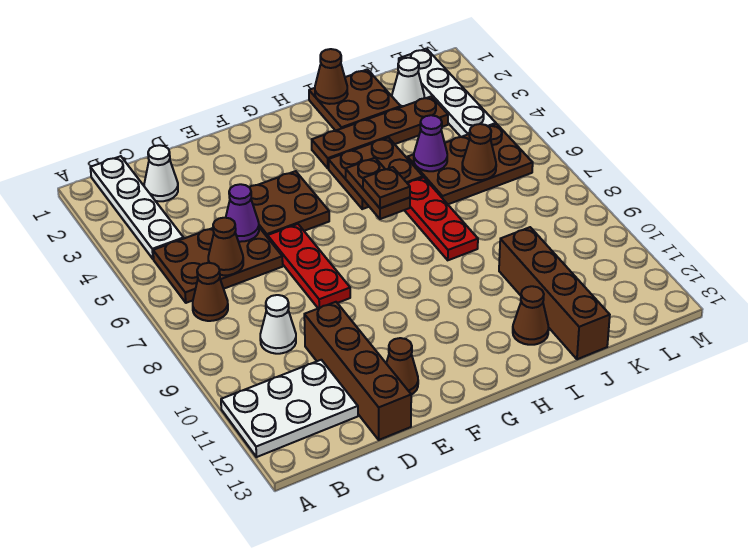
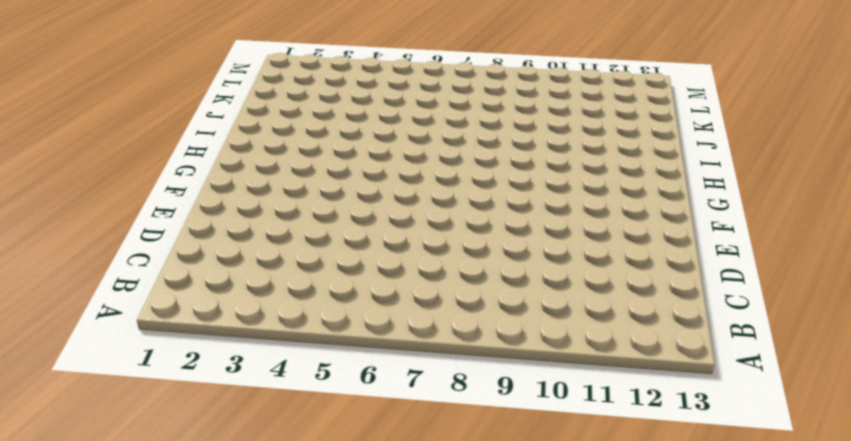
none -> white plate A11:C12 level 1
none -> white plate B1:B4 level 1
none -> brown plate B5:D6 level 1

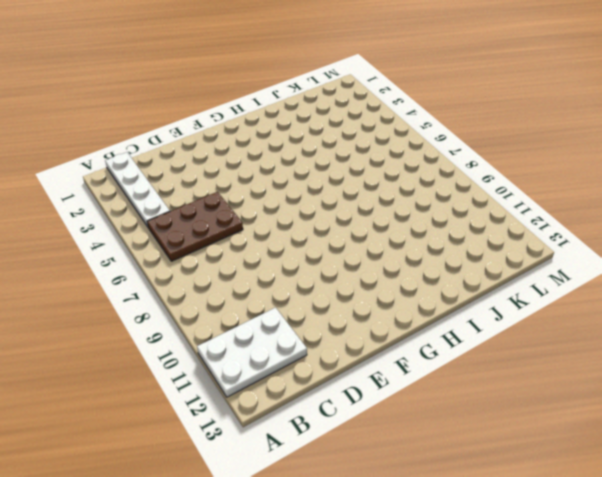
none -> brown cone B7 level 1
none -> white cone C2 level 1
none -> white cone C9 level 1

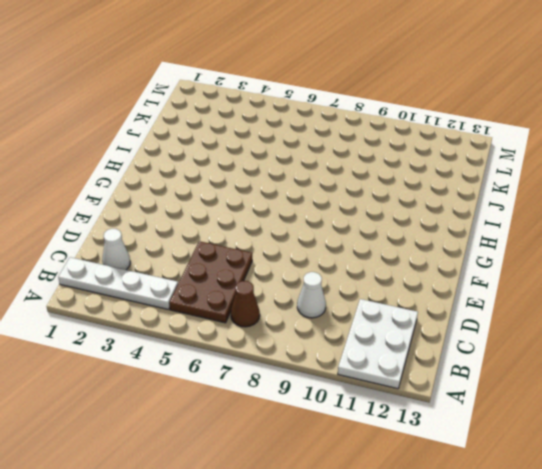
none -> brown brick D10:D13 level 1
none -> brown plate E4:F5 level 1
none -> red plate E6:E8 level 1

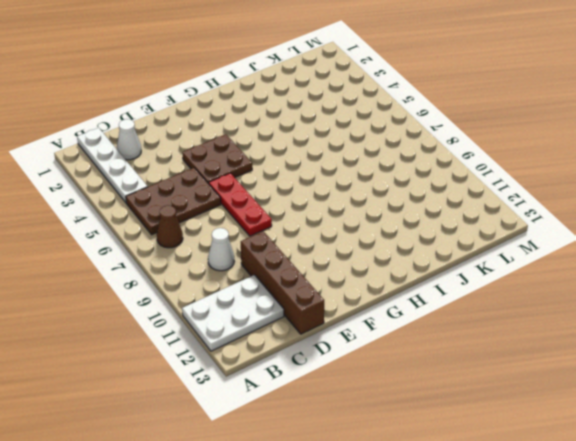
none -> brown cone E12 level 1
none -> brown plate H3:K3 level 1
none -> brown plate H4:I5 level 1

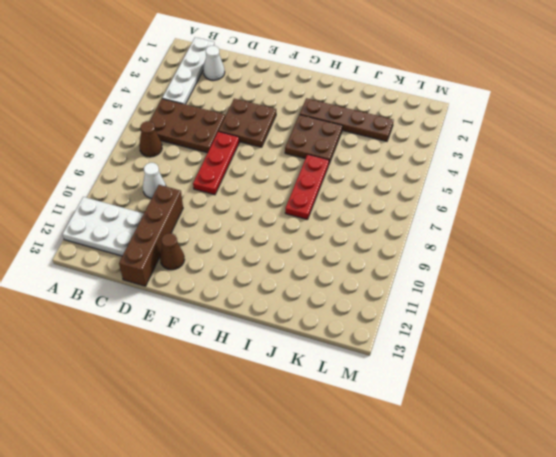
none -> brown plate I1:J2 level 1
none -> brown cone I12 level 1
none -> brown plate J5:L6 level 1

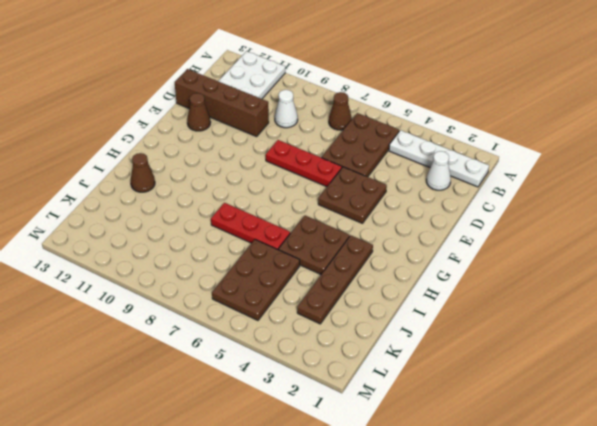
none -> brown plate I1:J2 level 1
none -> brown brick J10:J13 level 1
none -> white cone K2 level 1

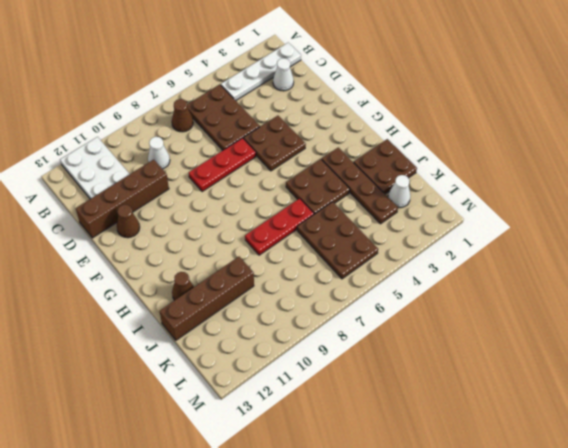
none -> white plate L1:L4 level 1
none -> brown cone C6 level 2
none -> purple cone D5 level 2

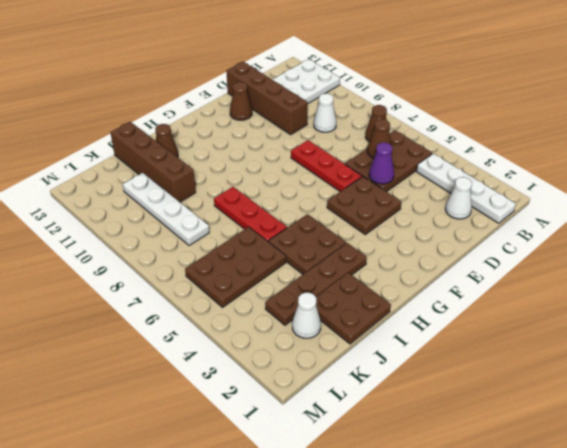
white plate K8:K11 level 1 -> white plate L1:L4 level 1
none -> brown plate H5:H6 level 2
none -> brown cone I1 level 2
none -> purple cone J5 level 2

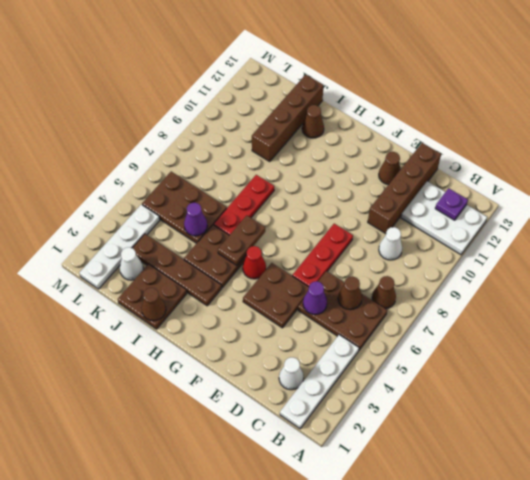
purple plate B12 level 2 -> none
red cone G5 level 1 -> none
none -> brown cone K6 level 2
none -> brown plate H6 level 3

